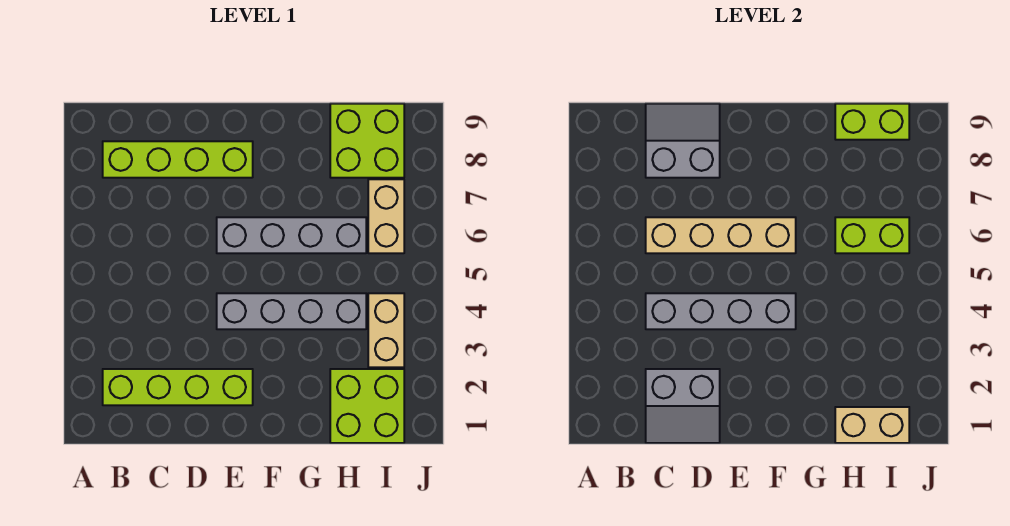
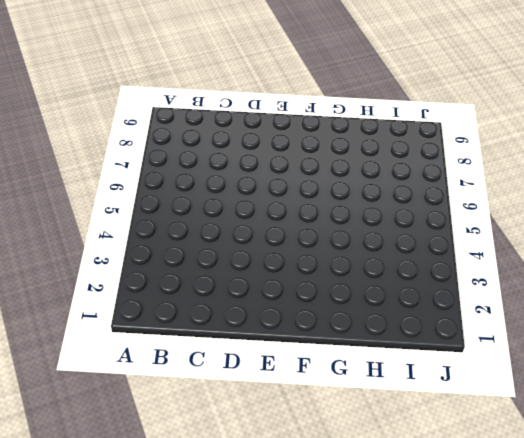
none -> lime brick B2:E2 level 1
none -> lime brick B8:E8 level 1
none -> grey brick E4:H4 level 1

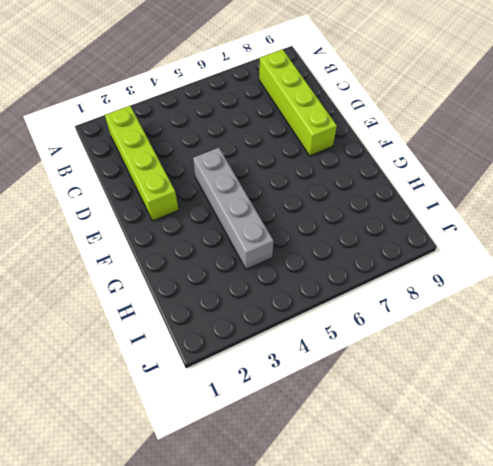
none -> grey brick E6:H6 level 1
none -> lime brick H1:I2 level 1
none -> lime brick H8:I9 level 1

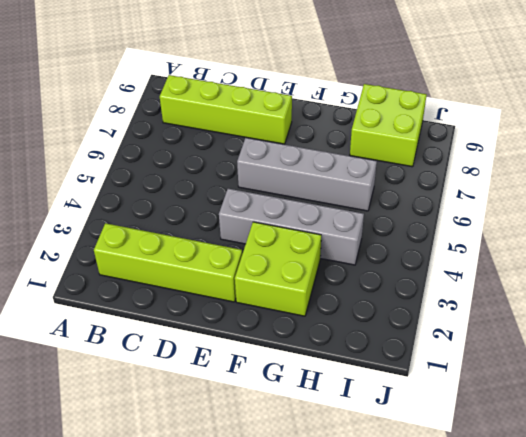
lime brick F2:G3 level 1 -> lime brick H1:I2 level 1
none -> tan brick I3:I4 level 1
none -> tan brick I6:I7 level 1
none -> grey slope C1:D2 level 2 top 2

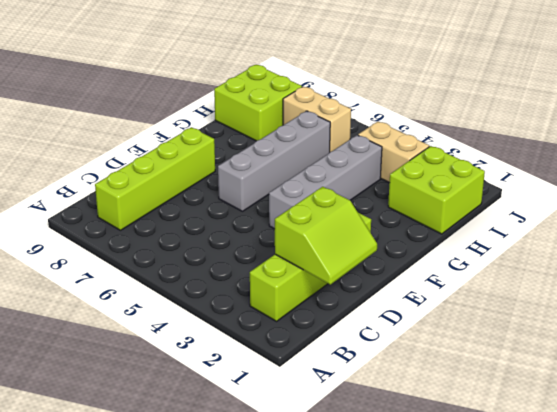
lime slope C1:D2 level 2 top 2 -> grey slope C1:D2 level 2 top 2
none -> grey brick C4:F4 level 2
none -> tan brick C6:F6 level 2
none -> grey slope C8:D9 level 2 top 8

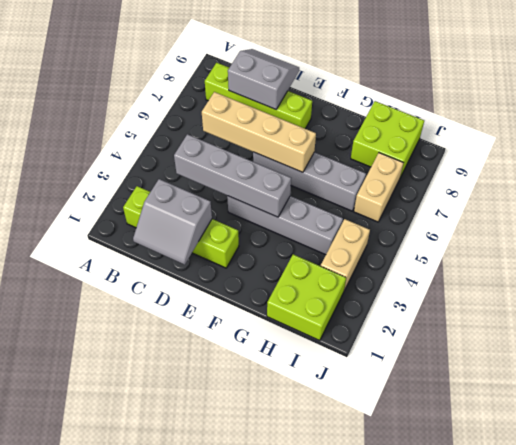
none -> tan brick H1:I1 level 2
none -> lime brick H6:I6 level 2
none -> lime brick H9:I9 level 2

